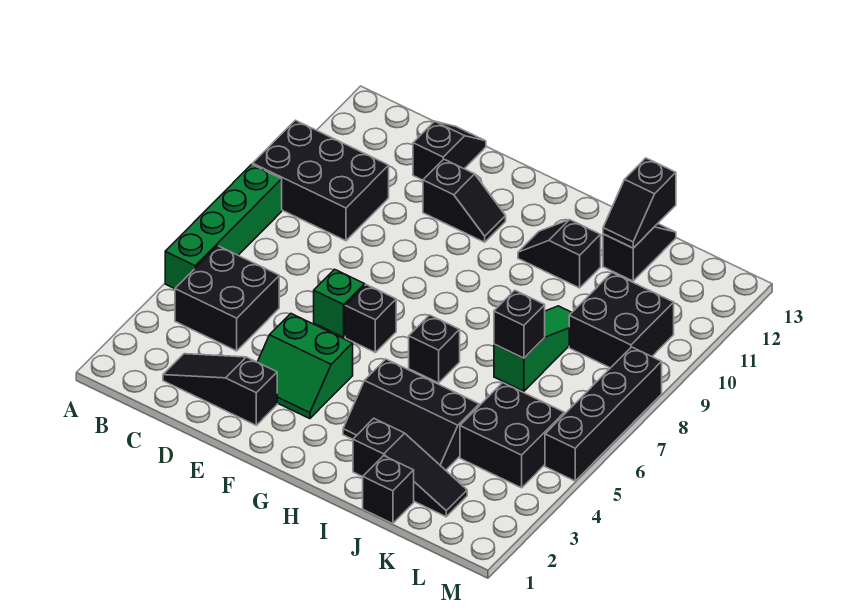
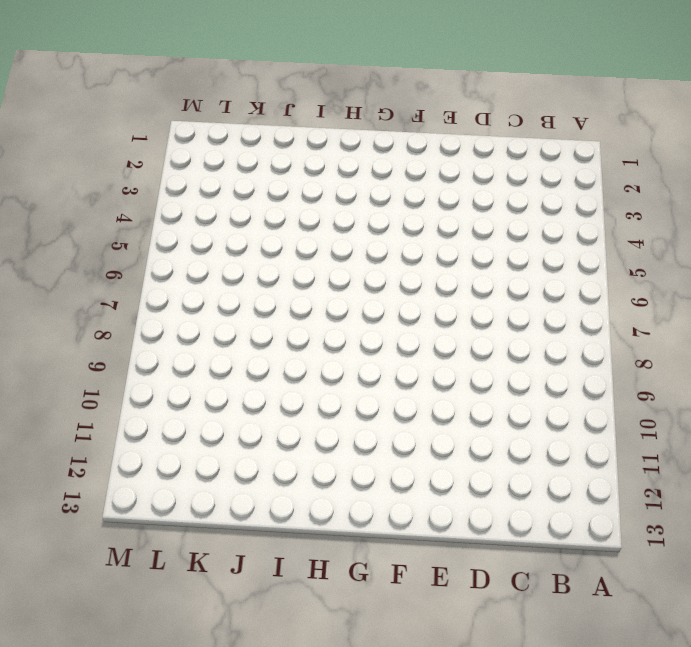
none -> green brick A5:A8 level 1
none -> black brick A9:C10 level 1
none -> black brick B4:C5 level 1

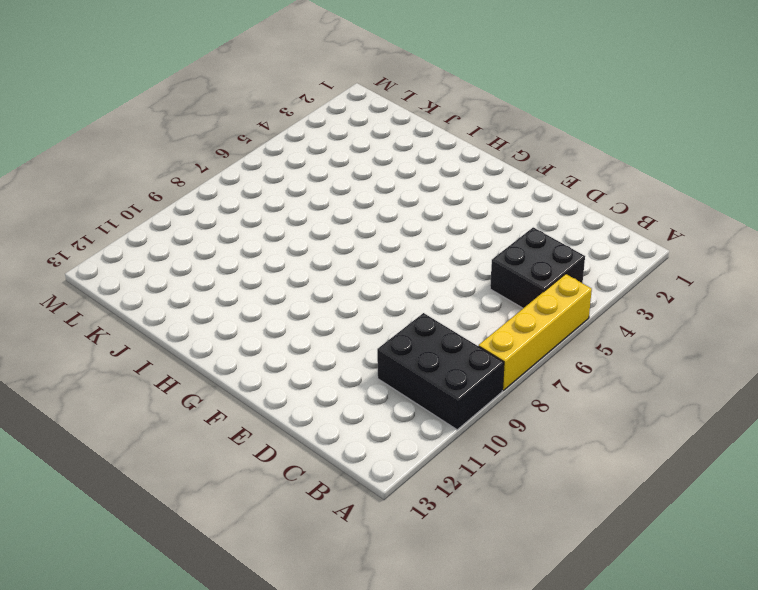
yellow brick A5:A8 level 1 -> green brick A5:A8 level 1
none -> black slope C2:E2 level 1 top E
none -> black slope D12:D13 level 1 top 12
none -> green slope E3:F4 level 1 top 4

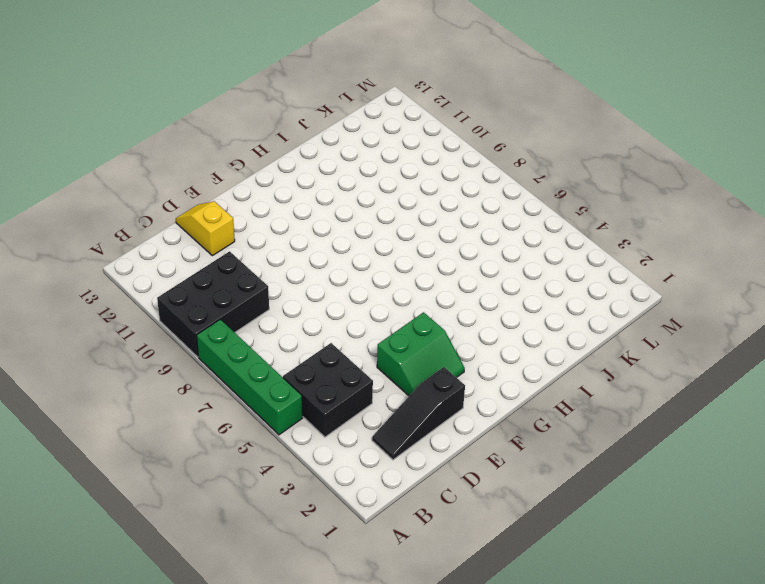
yellow slope D12:D13 level 1 top 12 -> black slope D12:D13 level 1 top 12
none -> green brick E6 level 1
none -> black slope E11:F11 level 1 top E
none -> black brick F6 level 1

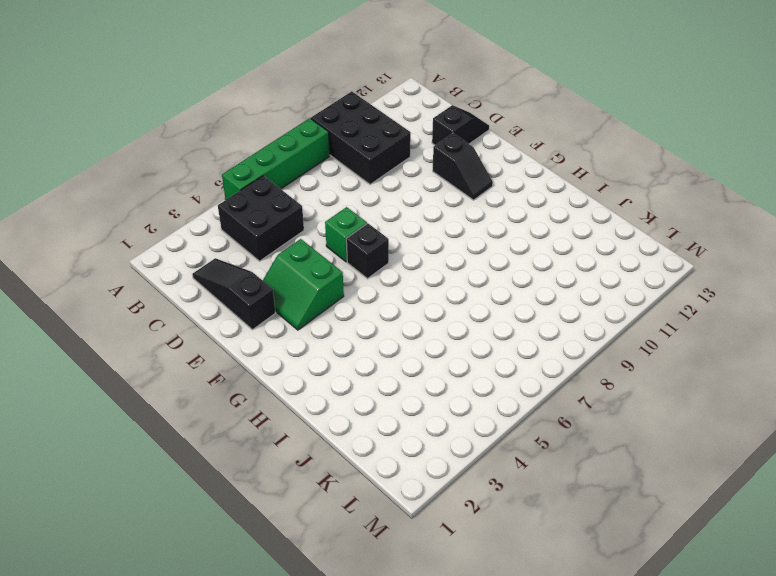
none -> black slope H3:J4 level 1 top 4
none -> black brick H6 level 1
none -> black slope H11:I11 level 1 top I

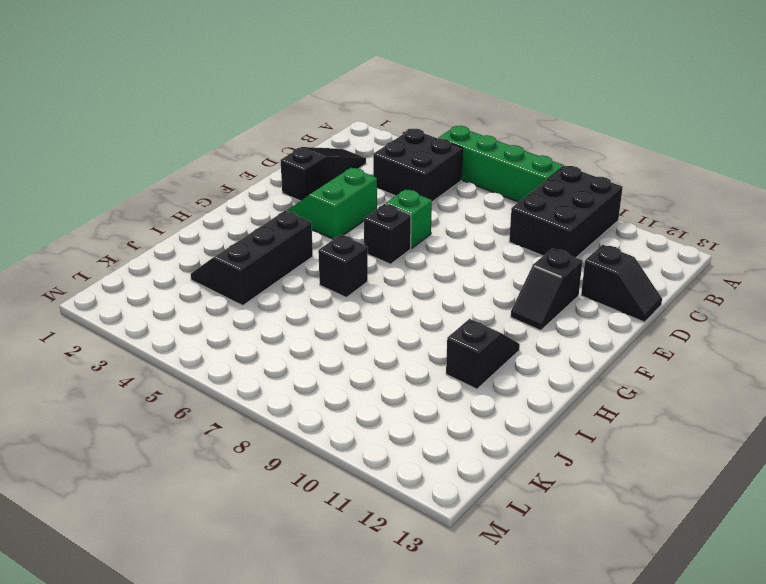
none -> black slope I2:K2 level 1 top I
none -> black brick J1 level 1
none -> green slope J7:J9 level 1 top 7

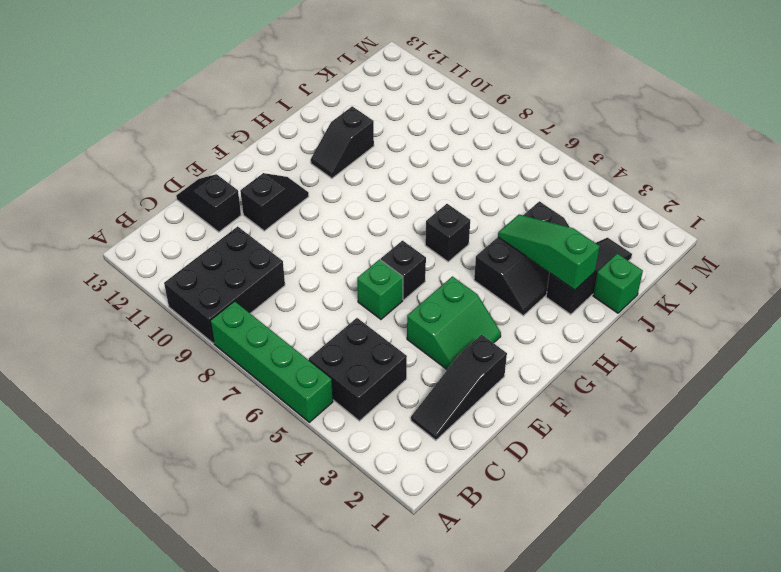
green slope I2:I4 level 2 top 2 -> green slope J7:J9 level 1 top 7
green brick J1 level 1 -> black brick J1 level 1
none -> black slope J12:J13 level 1 top 12
none -> black brick K4:L5 level 1
none -> black brick K9:L10 level 1

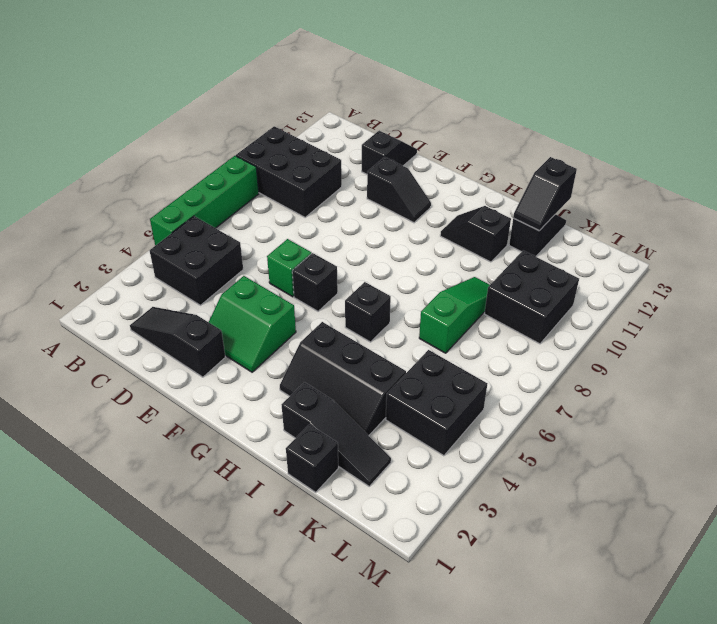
none -> black brick M5:M8 level 1
none -> black brick J7 level 2

